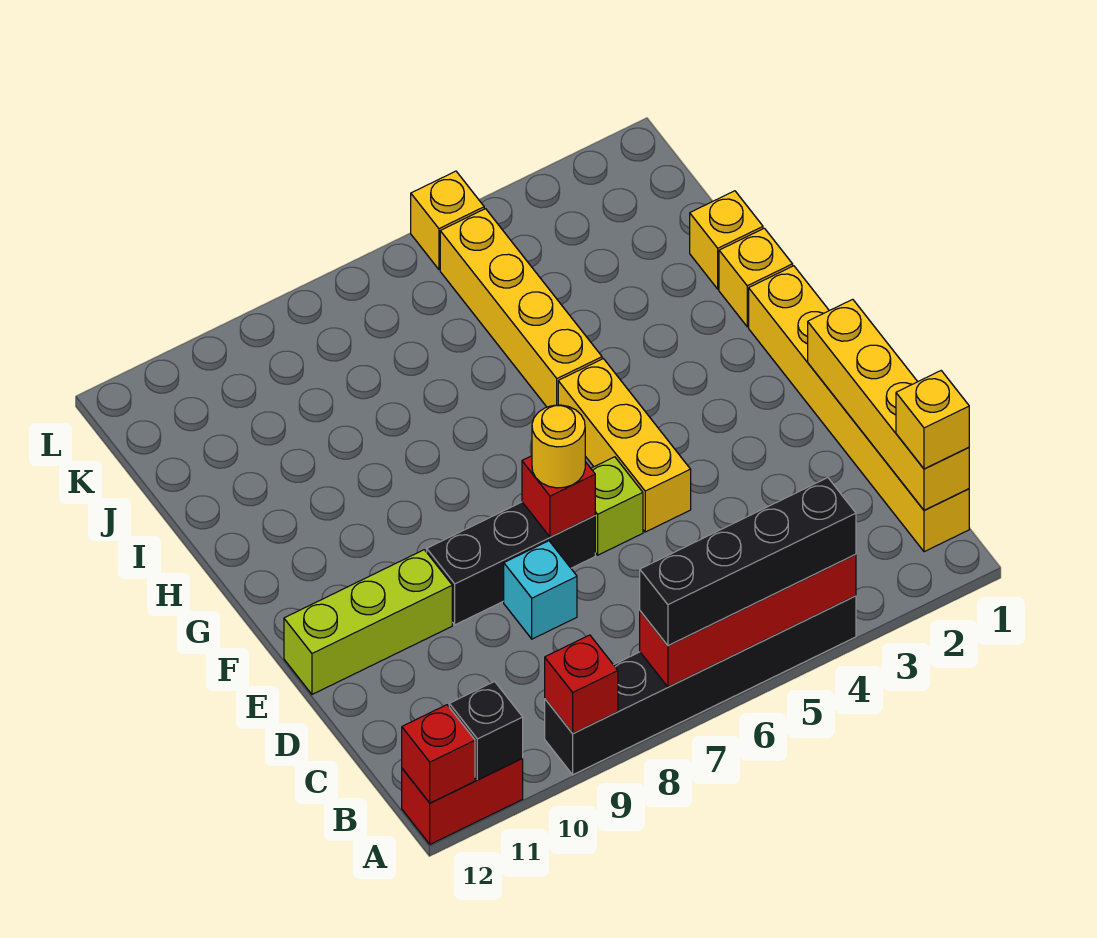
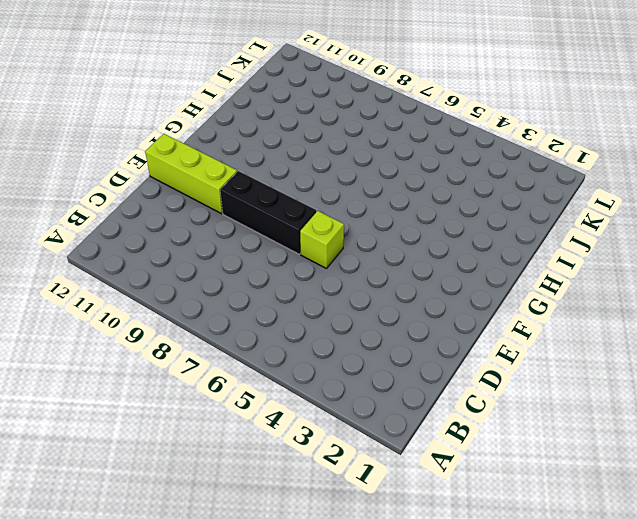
none -> black brick A4:A9 level 1
none -> red brick A11:A12 level 1
none -> yellow brick B1:G1 level 1

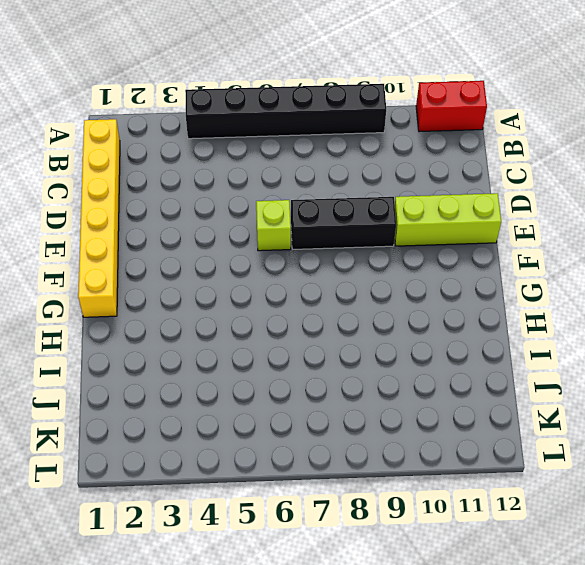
none -> cyan brick D8 level 1
none -> yellow brick E5:G5 level 1
none -> yellow brick H1 level 1

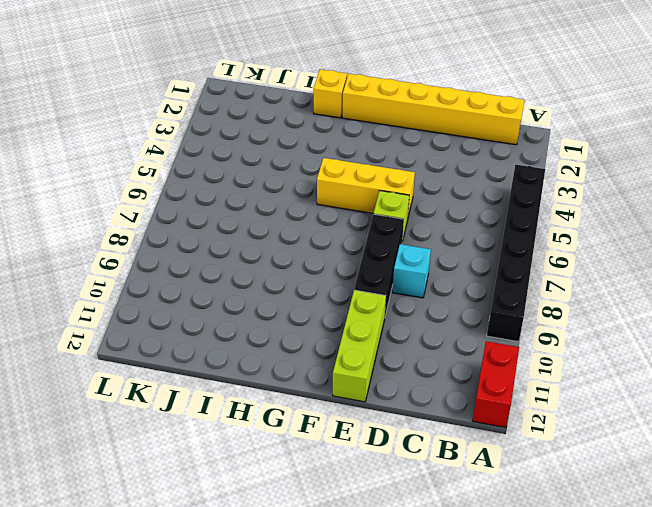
none -> yellow brick H5:K5 level 1
none -> yellow brick I1 level 1
none -> yellow brick L5 level 1

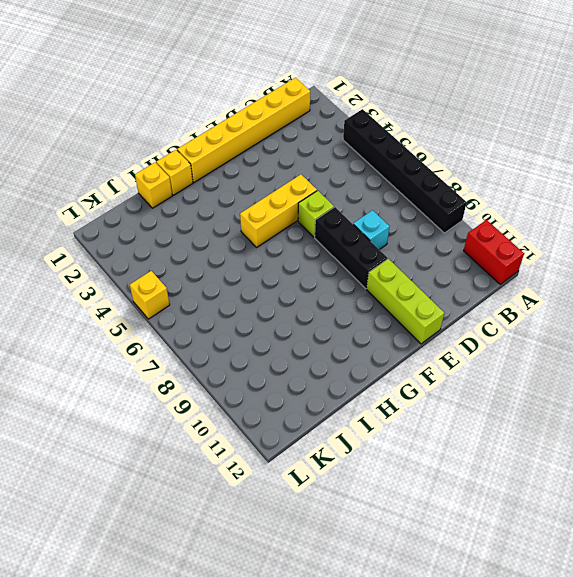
none -> yellow brick H5:K5 level 1
none -> red brick A4:A7 level 2
none -> red brick A9 level 2

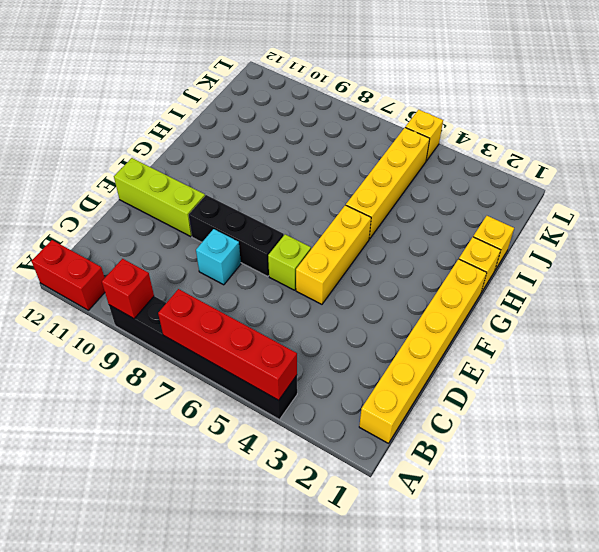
none -> black brick A11 level 2
none -> red brick A12 level 2
none -> yellow brick B1:E1 level 2

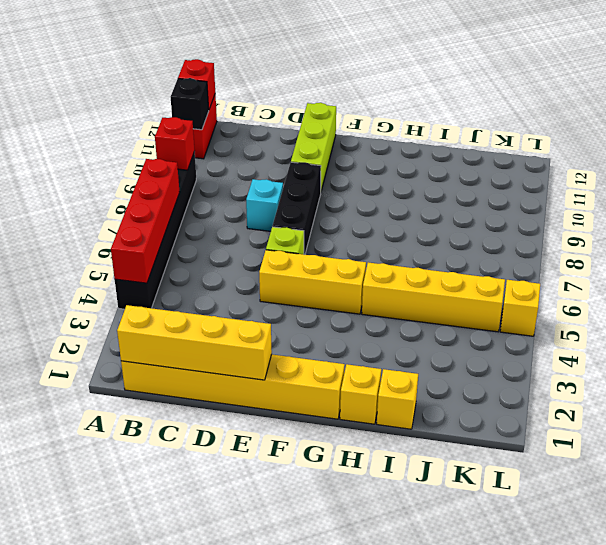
none -> red brick E7 level 2
none -> black brick A4:A7 level 3
none -> yellow brick B1 level 3

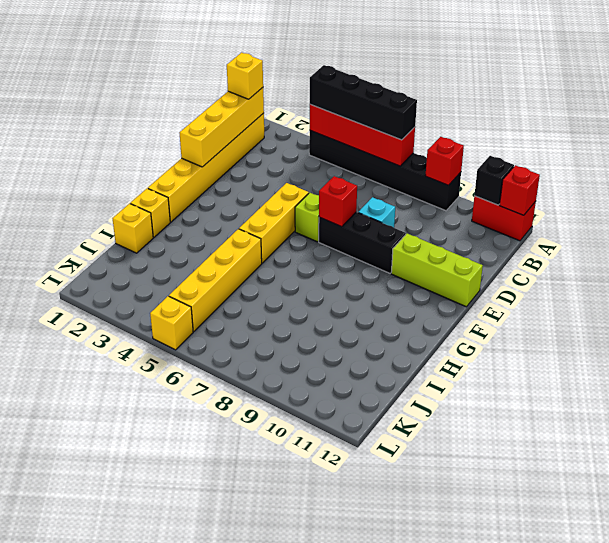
none -> yellow round brick E7 level 3

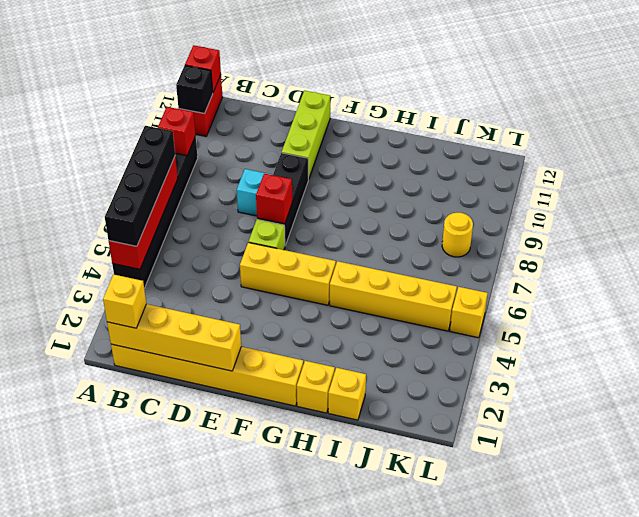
yellow round brick K8 level 1 -> yellow round brick E7 level 3

